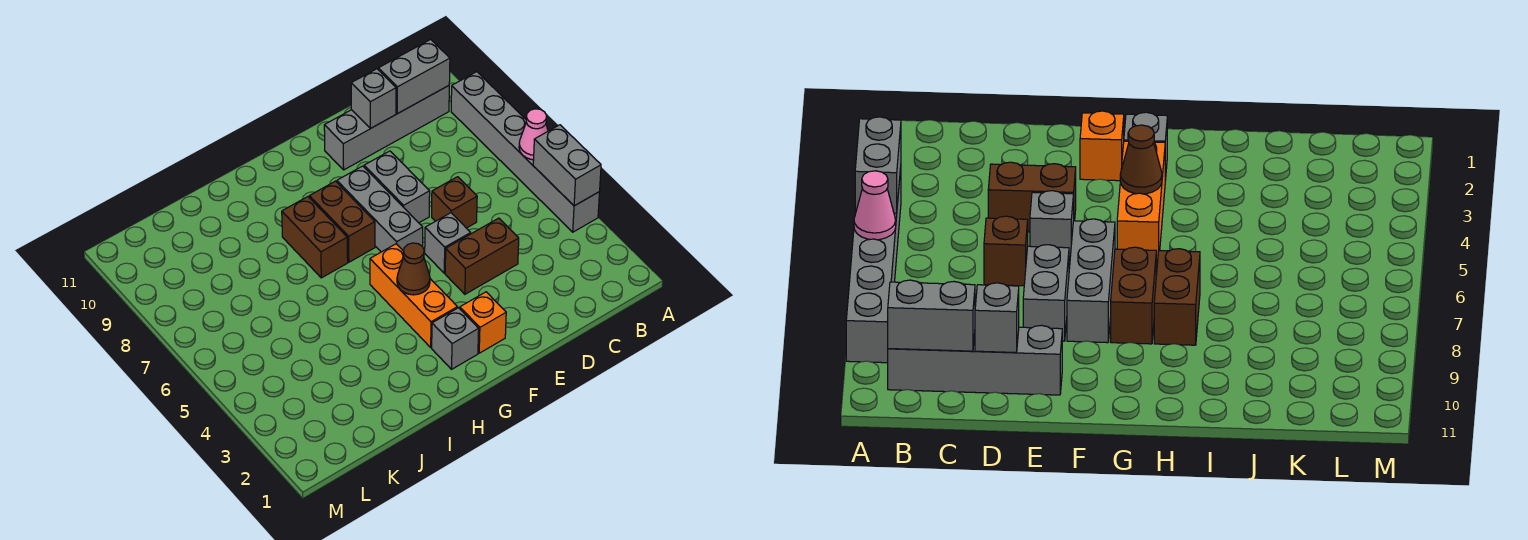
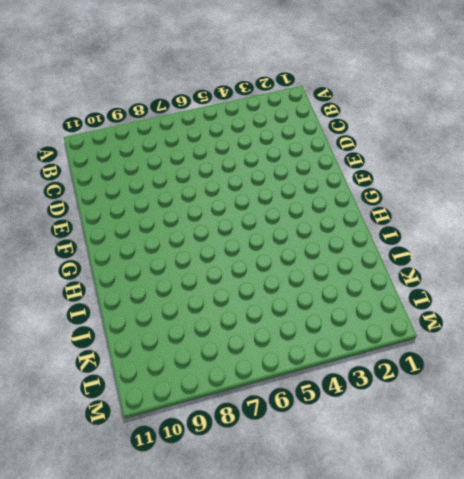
none -> grey brick A4:A9 level 1
none -> grey brick B10:E10 level 1
none -> brown brick D4:E4 level 1

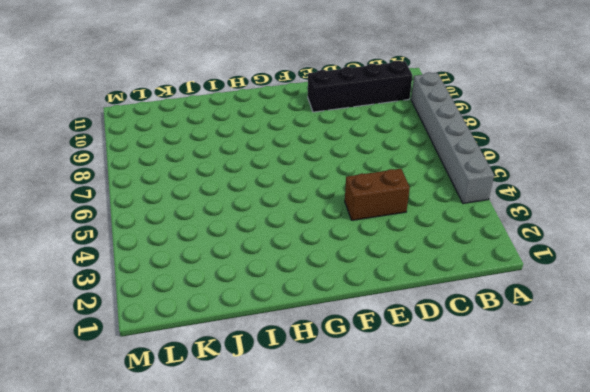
black brick B10:E10 level 1 -> grey brick B10:E10 level 1
none -> brown brick D6 level 1
none -> grey brick E5 level 1
none -> grey brick E7:E8 level 1

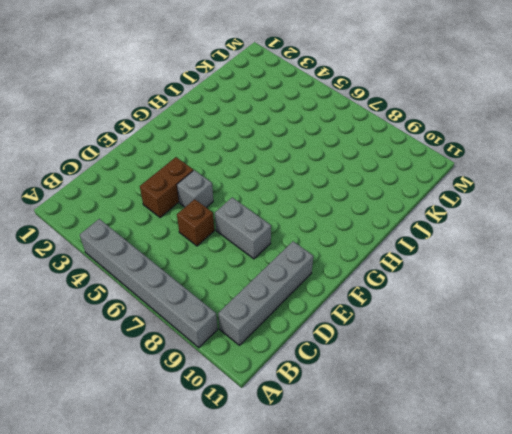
none -> orange brick F2 level 1
none -> grey brick F6:F8 level 1
none -> grey brick G2 level 1

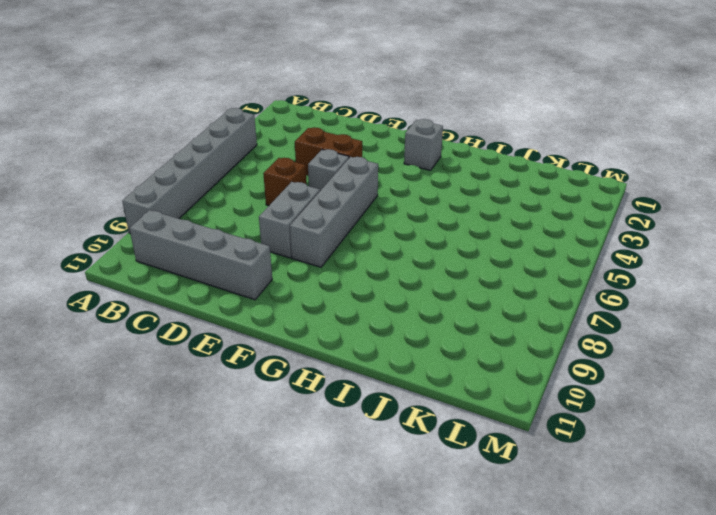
grey brick F5:F8 level 1 -> grey brick F6:F8 level 1
none -> orange brick F2 level 1
none -> orange brick G3:G5 level 1
none -> brown brick G7:G8 level 1

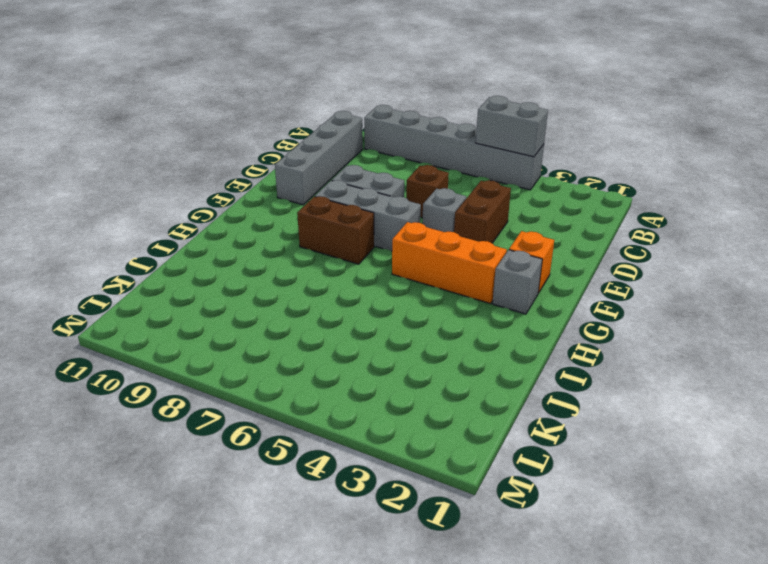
none -> brown brick H7:H8 level 1
none -> pink cone A6 level 2
none -> grey brick B10:C10 level 2

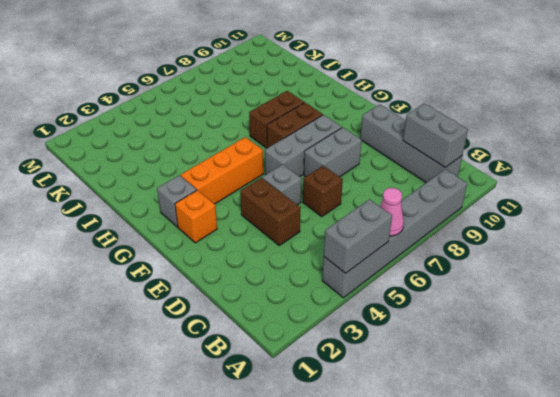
none -> grey brick D10 level 2
none -> brown cone G4 level 2

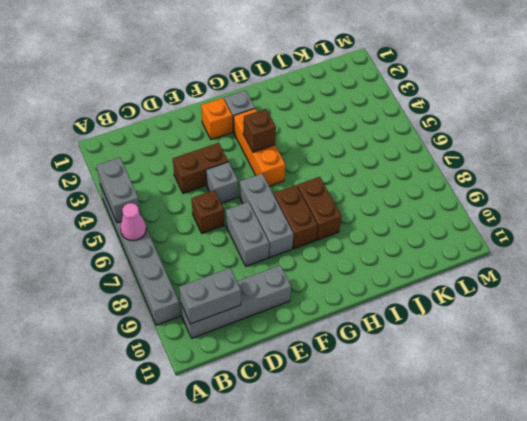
brown brick G4 level 2 -> brown cone G4 level 2
none -> grey brick D10 level 2

